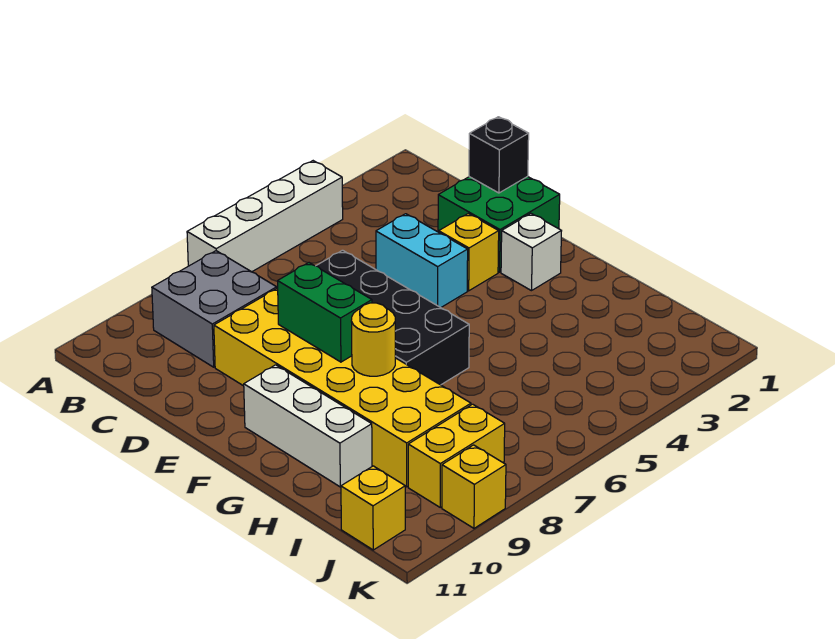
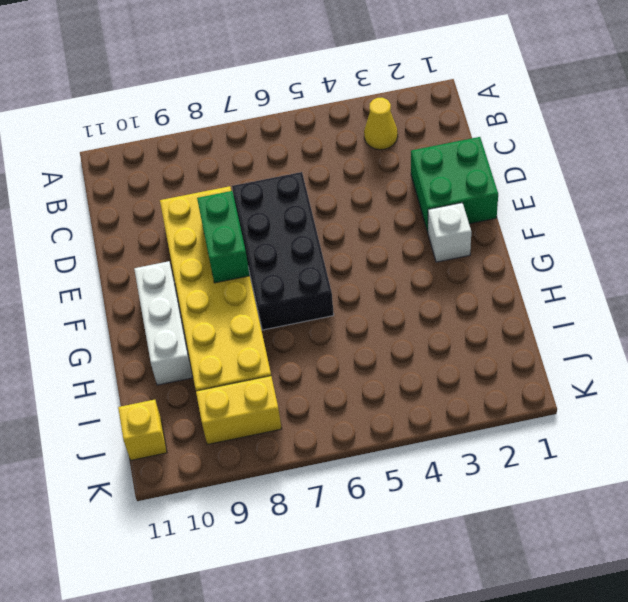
yellow cone B3 level 1 -> none
none -> white brick A4:A7 level 1
none -> grey brick B8:C9 level 1
none -> cyan brick D4:E4 level 1

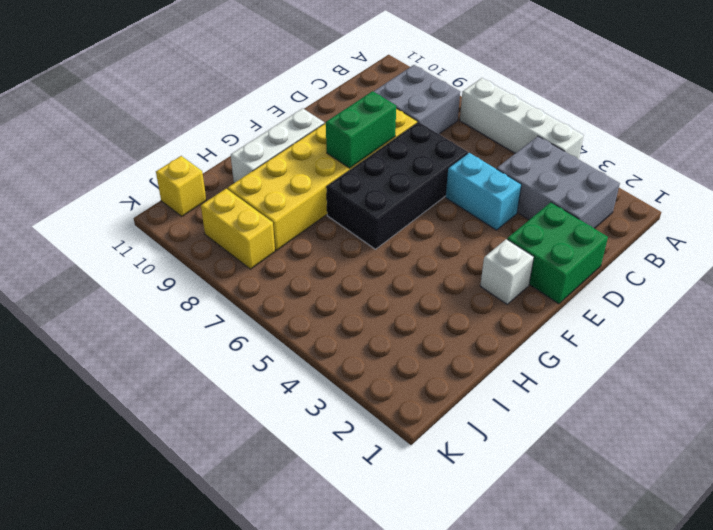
grey brick B2:C4 level 1 -> none
cyan brick D4:D5 level 1 -> cyan brick D4:E4 level 1
none -> yellow brick E3 level 1
none -> yellow brick K9 level 1
none -> black brick D1 level 2

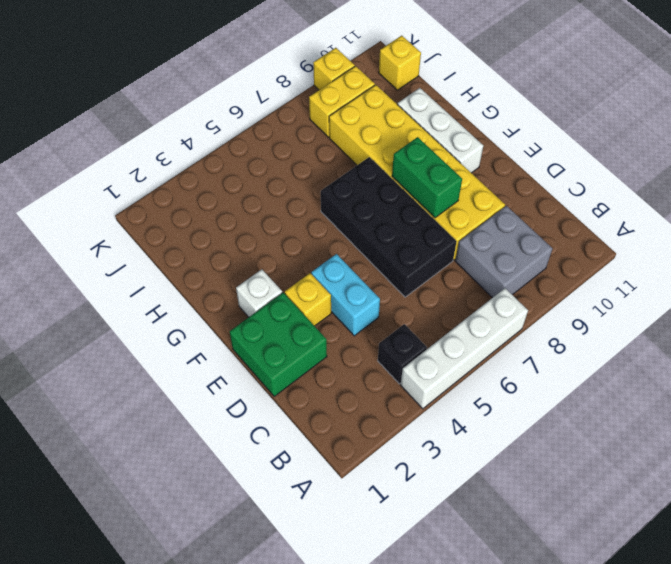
black brick B4 level 1 -> black brick D1 level 2
none -> yellow round brick G8 level 2

